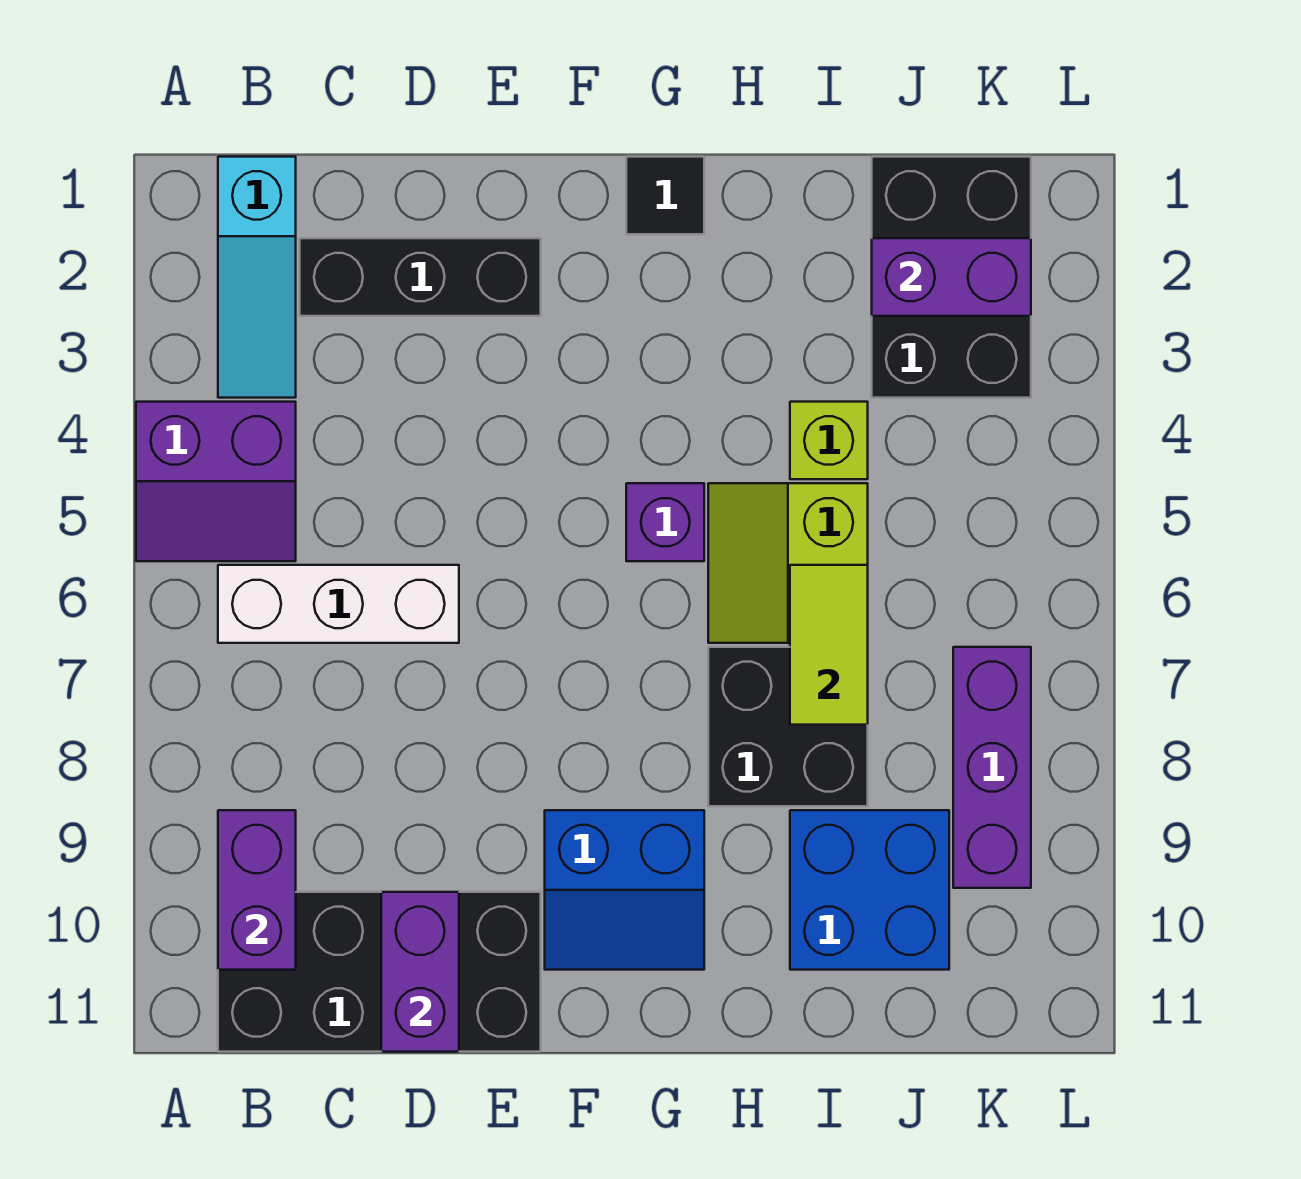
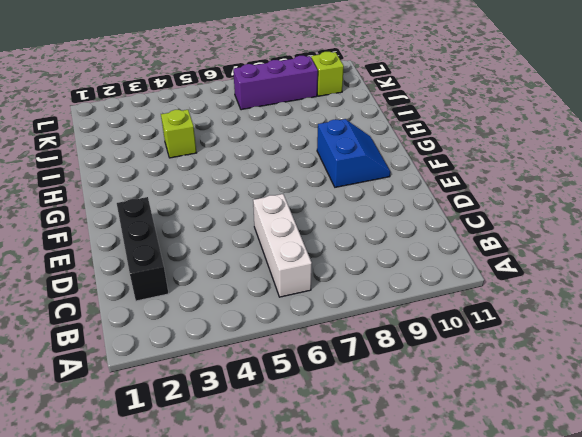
lime brick K10 level 1 -> none
none -> purple slope A4:B5 level 1 top 4
none -> cyan slope B1:B3 level 1 top 1
none -> black brick B10:E11 level 1

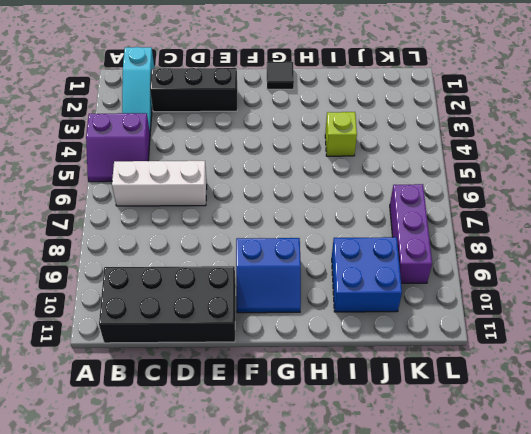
none -> purple brick G5 level 1
none -> lime slope H5:I6 level 1 top I
none -> black brick H7:I8 level 1

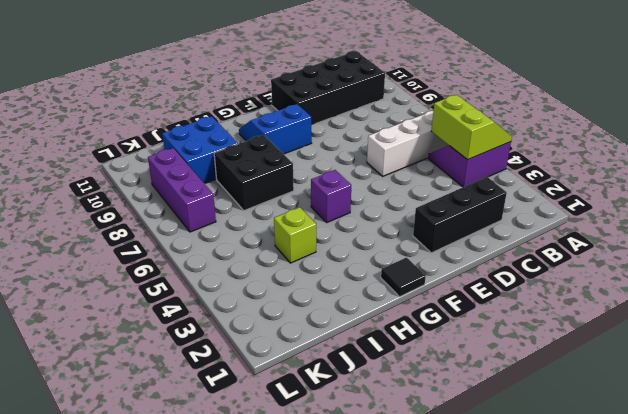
lime slope A4:B5 level 2 top B -> lime slope H5:I6 level 1 top I
none -> cyan slope B1:B3 level 1 top 1
none -> black brick J1:K3 level 1
none -> purple brick B9:B10 level 2

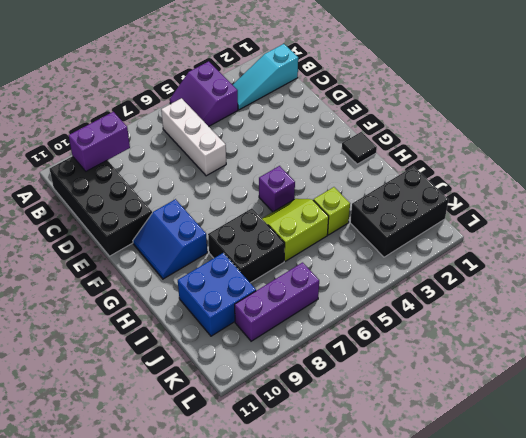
none -> black brick C2:E2 level 1
none -> purple brick D10:D11 level 2
none -> lime tile I6:I7 level 2

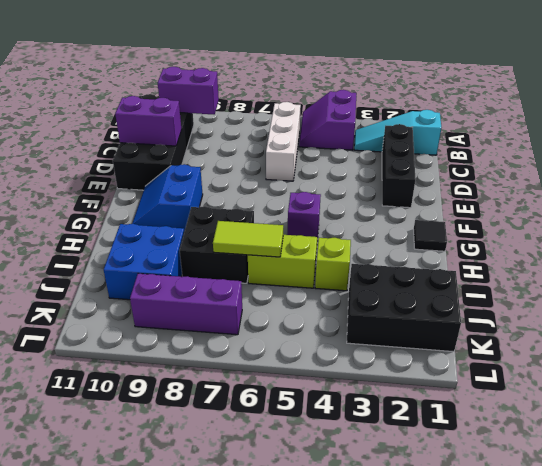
none -> purple brick J2:K2 level 2

